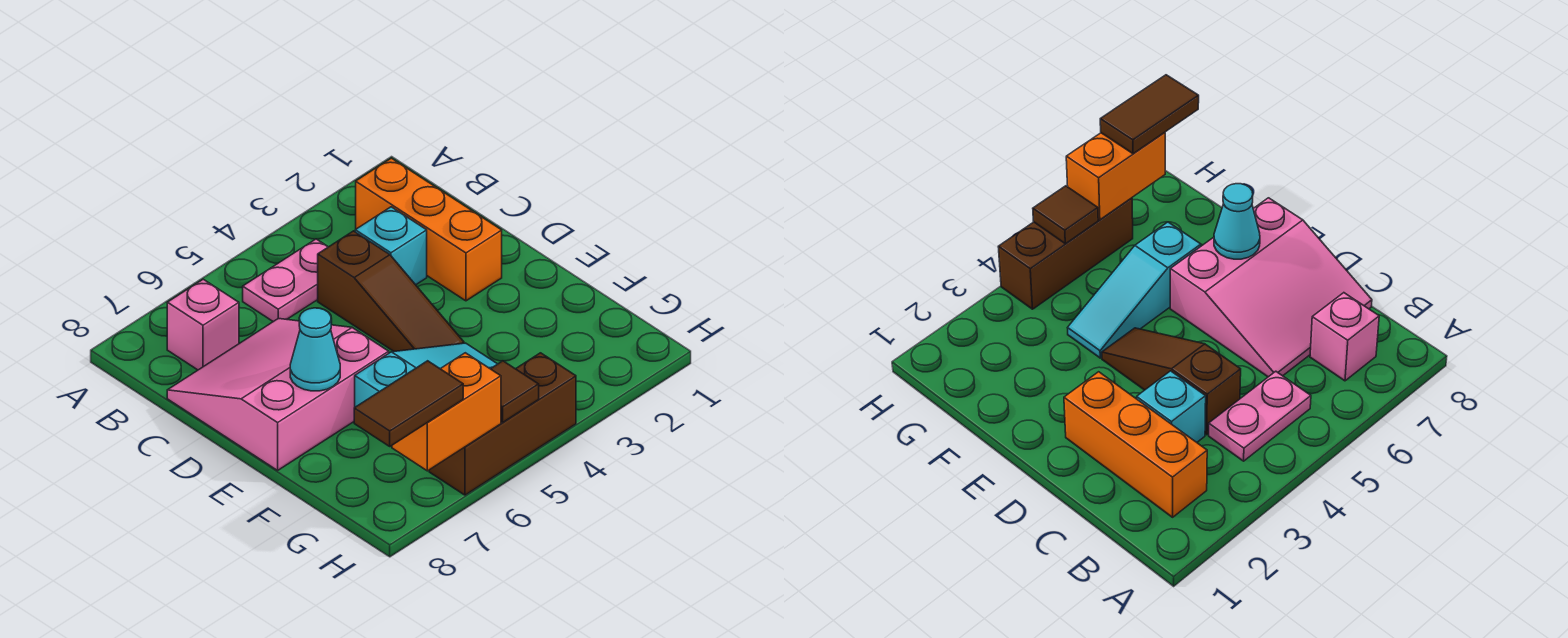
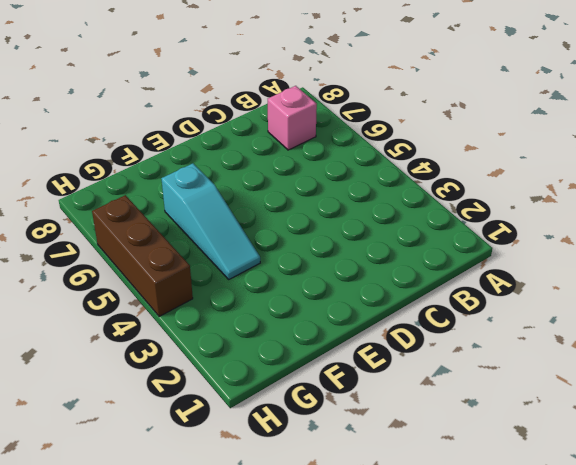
none -> orange brick B2:D2 level 1
none -> pink plate B4:B5 level 1
none -> cyan brick C3 level 1

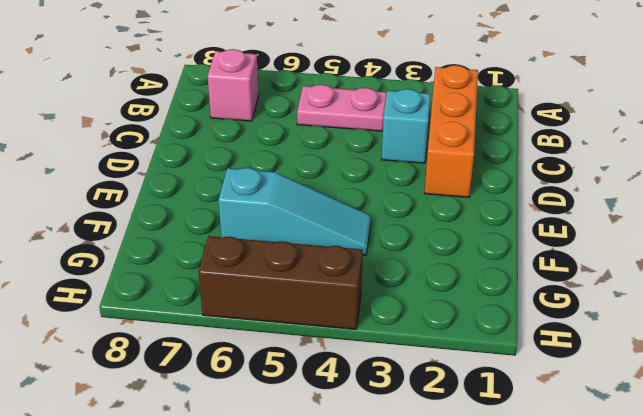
none -> brown slope C4:E4 level 1 top C
none -> pink slope C6:E8 level 1 top E
none -> cyan cone E7 level 2

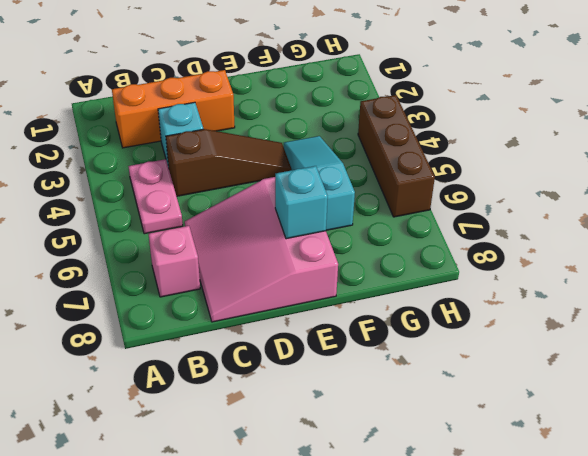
cyan brick E7 level 2 -> cyan cone E7 level 2
none -> brown tile H5 level 2
none -> orange brick H6:H7 level 2
none -> brown tile H7:H8 level 3

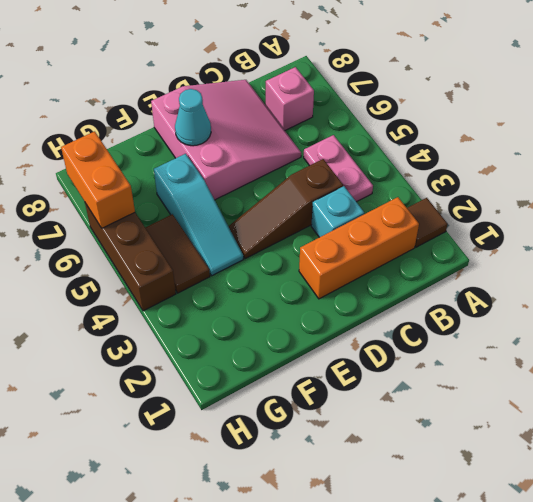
brown tile A2 level 1 -> brown tile H5 level 2
brown tile G4:G5 level 1 -> brown tile H7:H8 level 3

